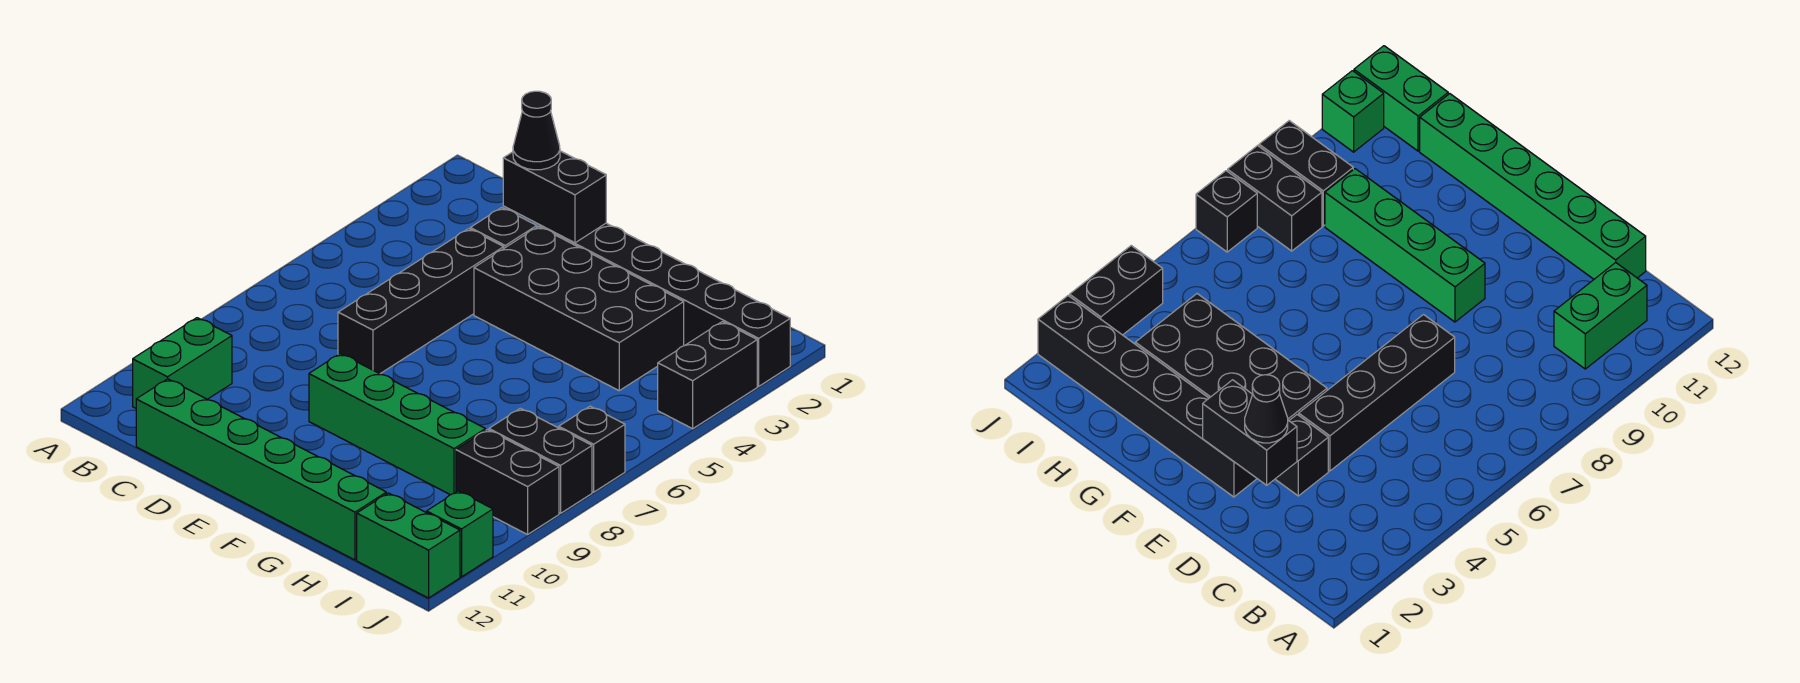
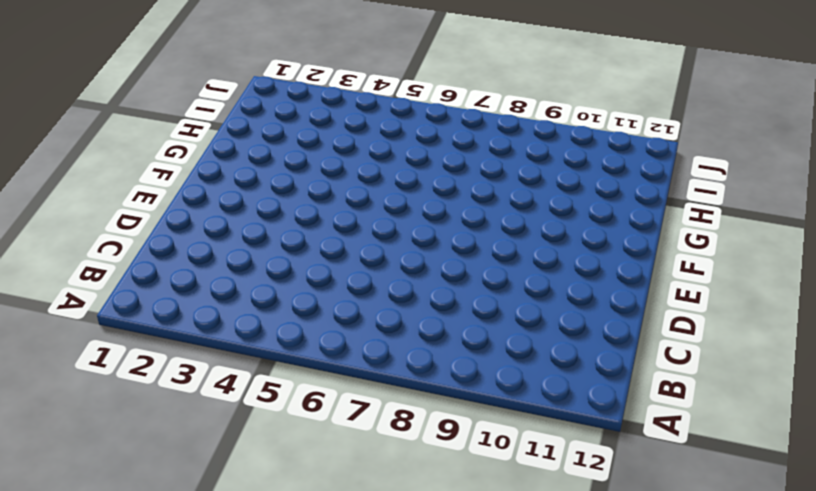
none -> green brick B10:B11 level 1
none -> green brick C12:H12 level 1
none -> black brick D3 level 1

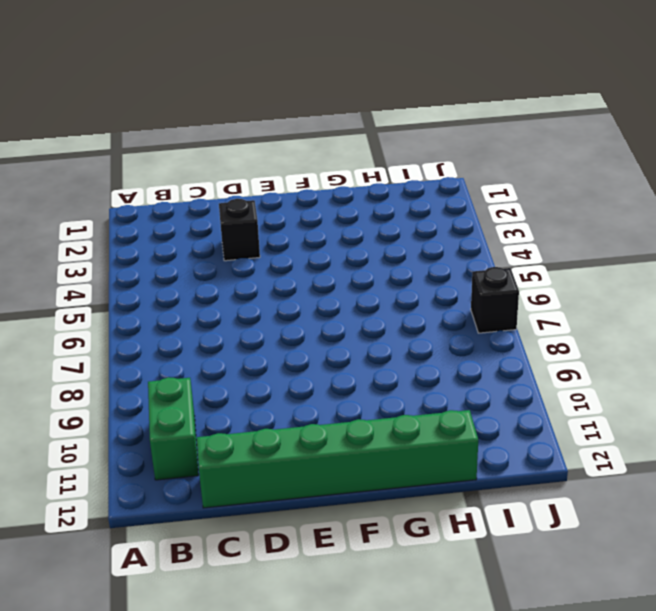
none -> black brick D4:D7 level 1
none -> black brick E2:J2 level 1
none -> black brick E3:H4 level 1

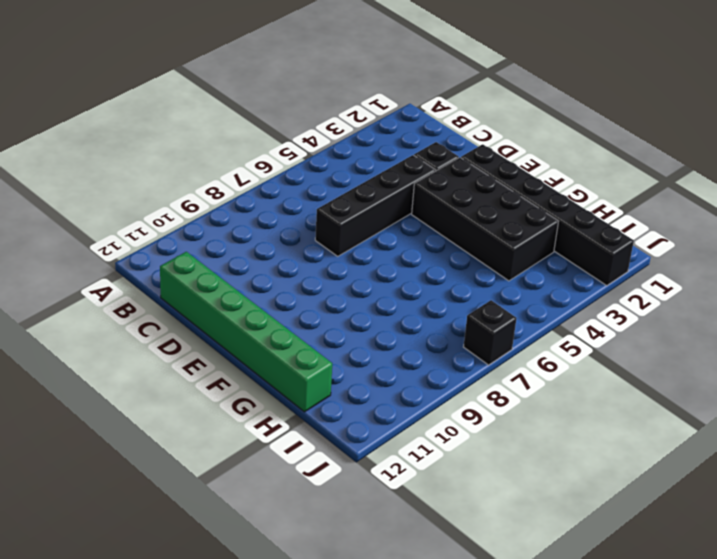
none -> green brick B10:B11 level 1
none -> green brick E9:H9 level 1
none -> black brick I8:J8 level 1

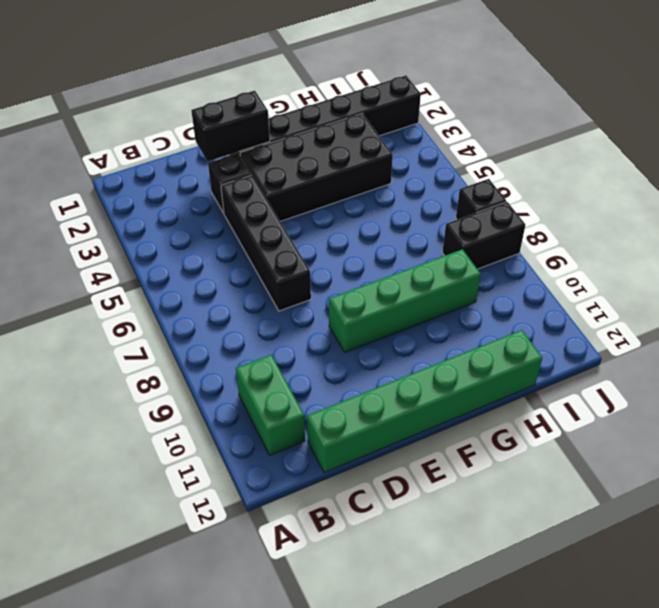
none -> black brick I9:J9 level 1
none -> green brick I12:J12 level 1
none -> black brick J3:J4 level 1

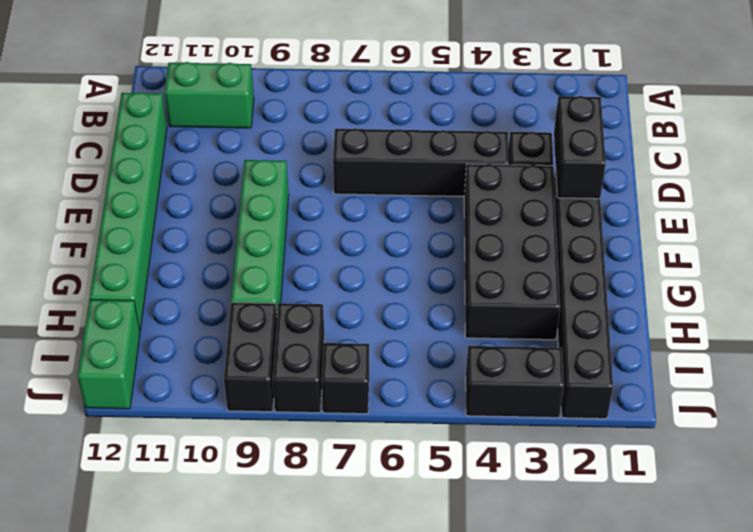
none -> green brick J11 level 1
none -> black cone D2 level 3

